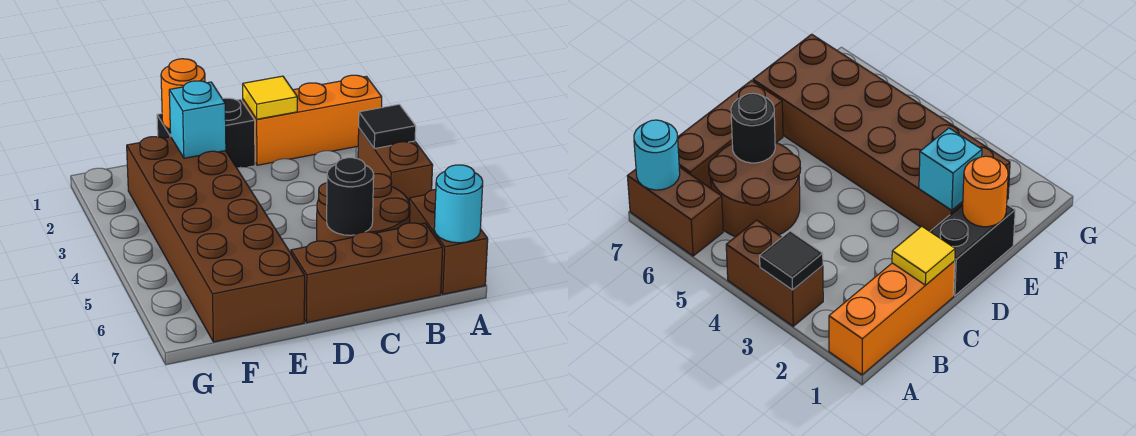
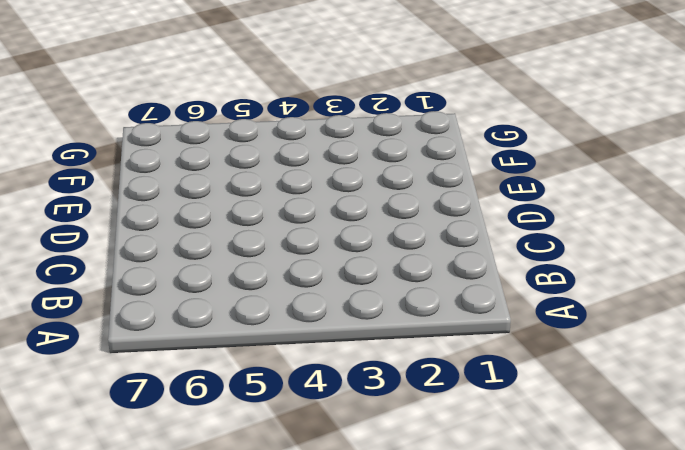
none -> orange brick A1:C1 level 1
none -> brown brick A3:A4 level 1
none -> brown brick A6:A7 level 1

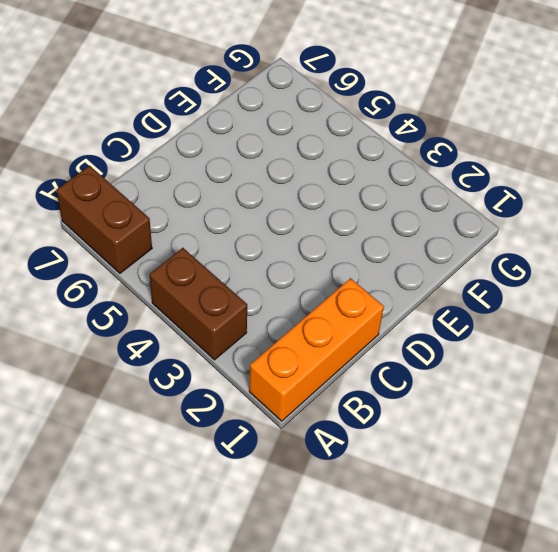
none -> brown round brick B5:C6 level 1
none -> brown brick B7:D7 level 1
none -> black brick D1:E1 level 1

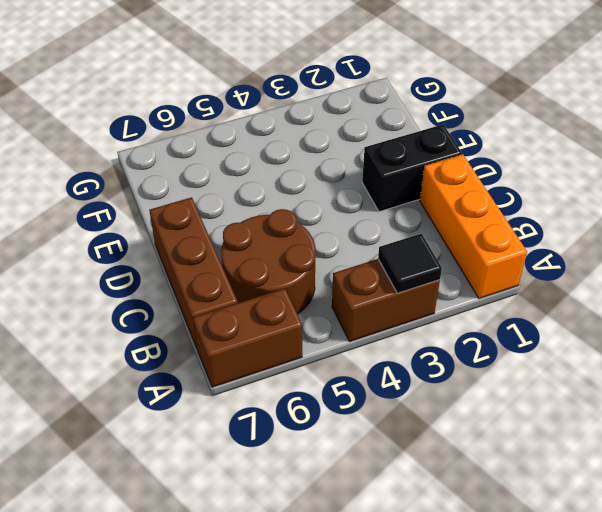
black brick D1:D2 level 1 -> black brick D1:E1 level 1
none -> brown brick E2:F7 level 1
none -> cyan round brick A7 level 2
none -> yellow tile C1 level 2

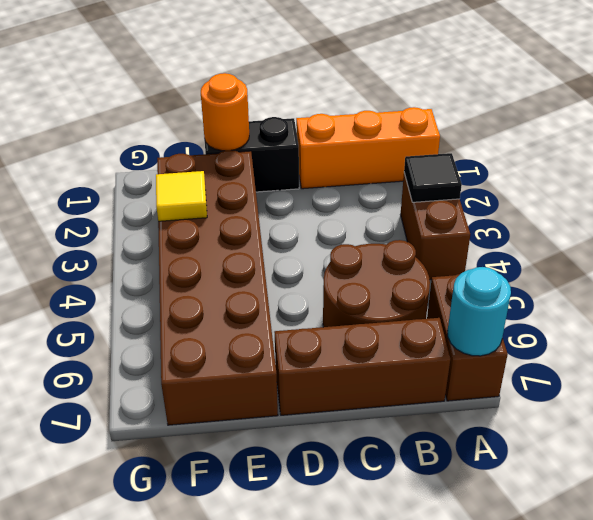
yellow tile F3 level 2 -> yellow tile C1 level 2
none -> black round brick C6 level 2
none -> cyan brick E2 level 2

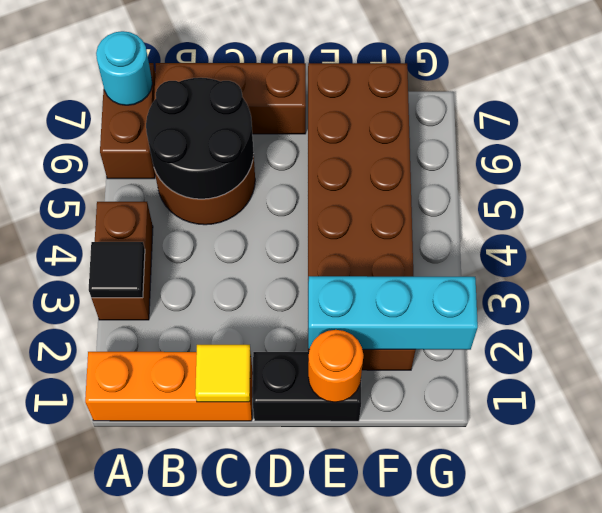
black round brick B5:C6 level 2 -> black round brick C6 level 2
cyan brick E2:G2 level 2 -> cyan brick E2 level 2

